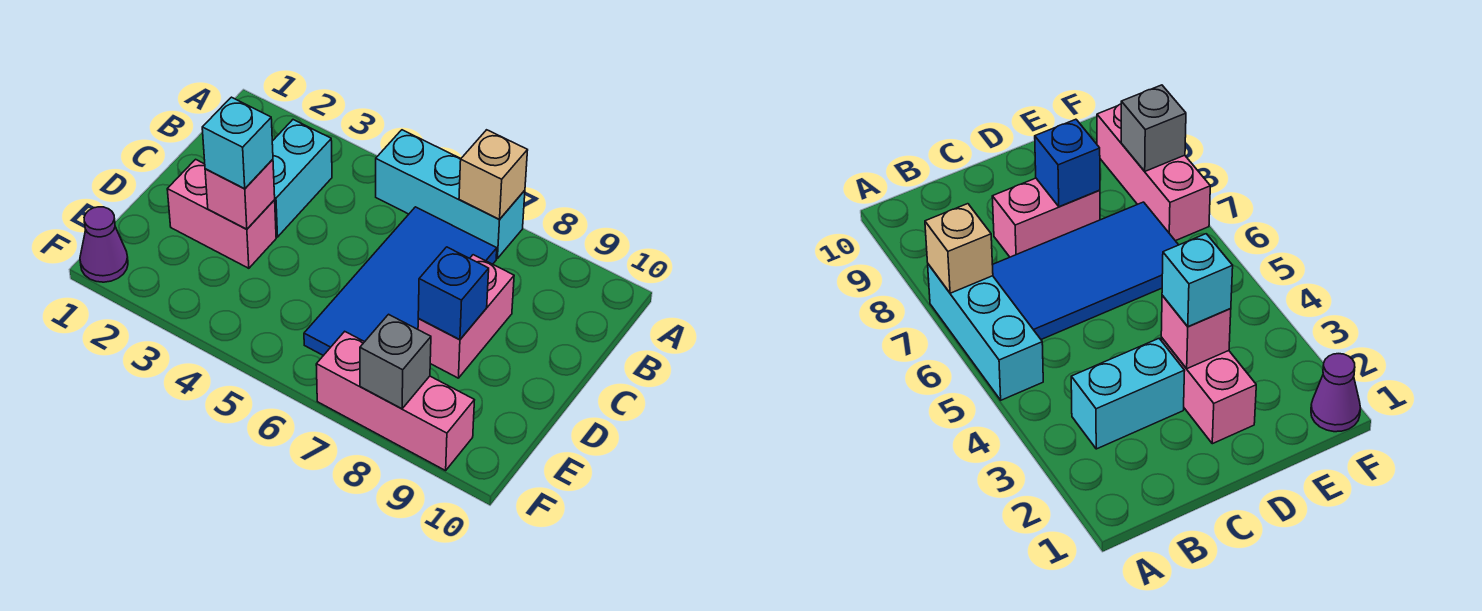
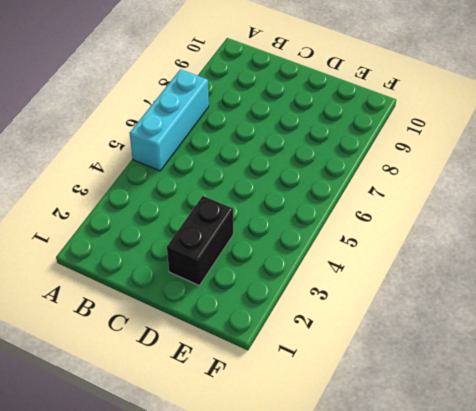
black brick D2:D3 level 1 -> pink brick D2:D3 level 1
none -> cyan brick B3:C3 level 1
none -> blue tile B6:E7 level 1
none -> pink brick C8:D8 level 1

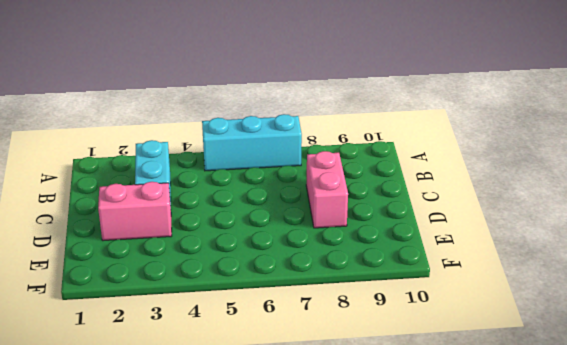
none -> blue tile B6:E7 level 1
none -> purple cone F1 level 1
none -> pink brick F7:F9 level 1

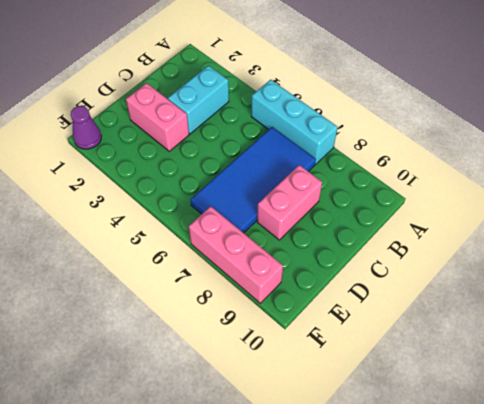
none -> tan brick A7 level 2
none -> pink brick D3 level 2
none -> blue brick D8 level 2

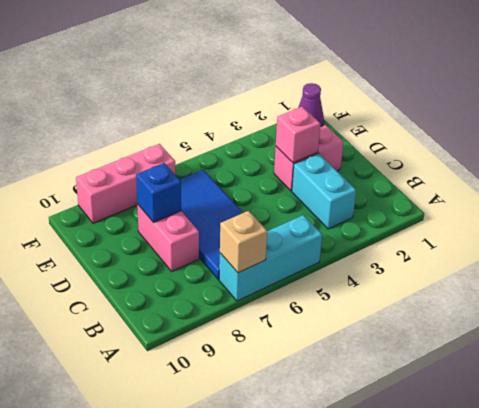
none -> grey brick F8 level 2
none -> cyan brick D3 level 3

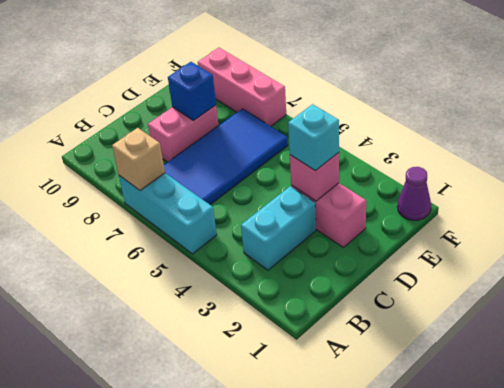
none -> grey brick F8 level 2

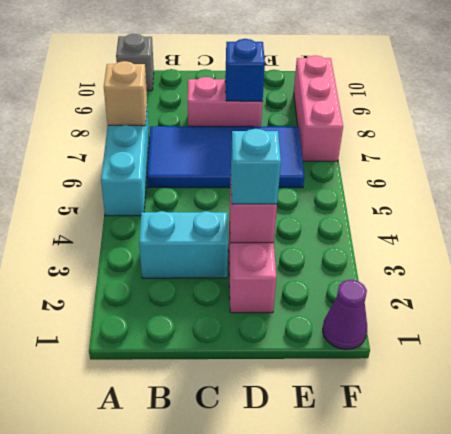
grey brick A10 level 1 -> grey brick F8 level 2

